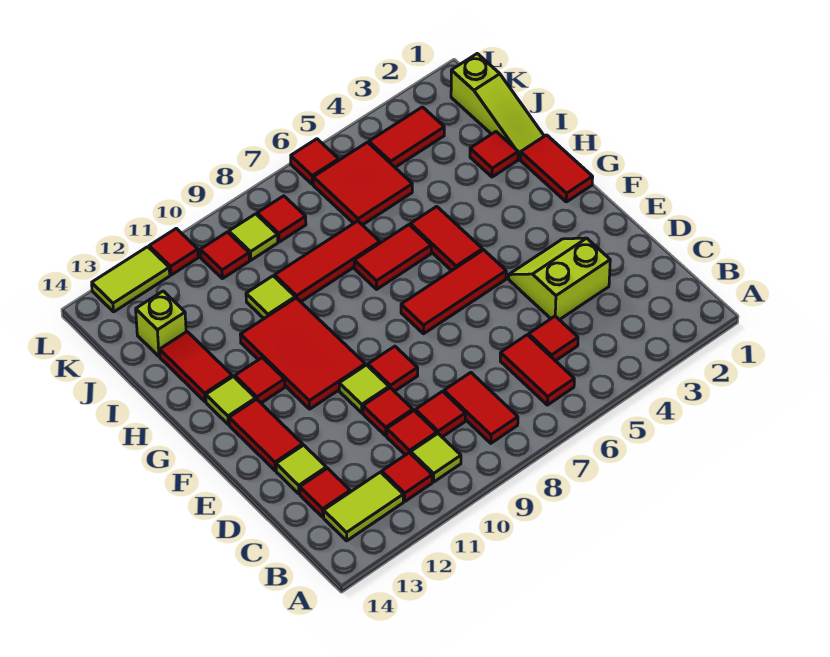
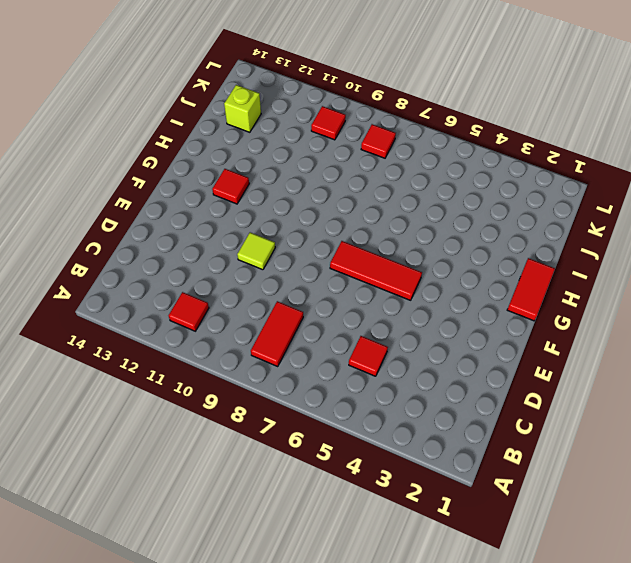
none -> red tile B6:C6 level 1
none -> lime tile B10 level 1
none -> lime tile B12:B13 level 1
none -> red tile C9 level 1

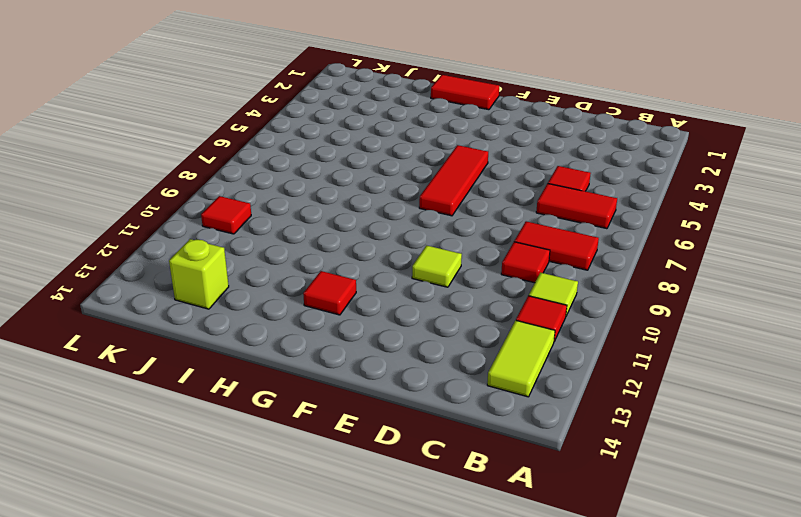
none -> red tile C10 level 1
none -> red tile C13 level 1
none -> lime slope D3:E4 level 1 top D
none -> red tile D10 level 1

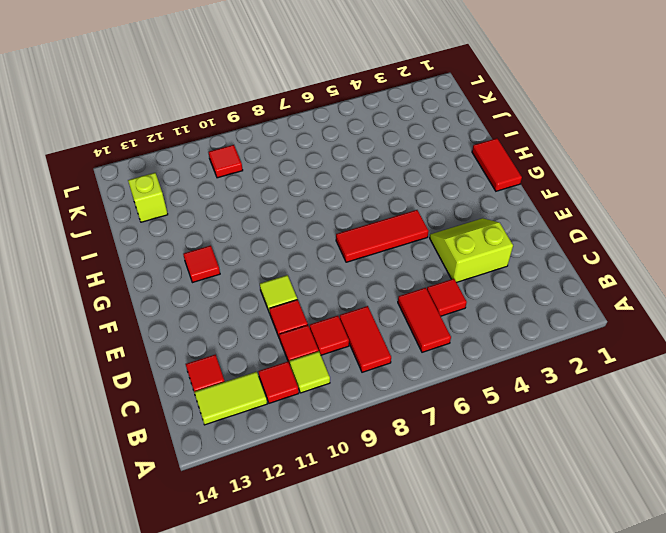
none -> lime tile D13 level 1
none -> red tile E9 level 1
none -> red tile E13:F13 level 1
none -> red tile F10:H11 level 1

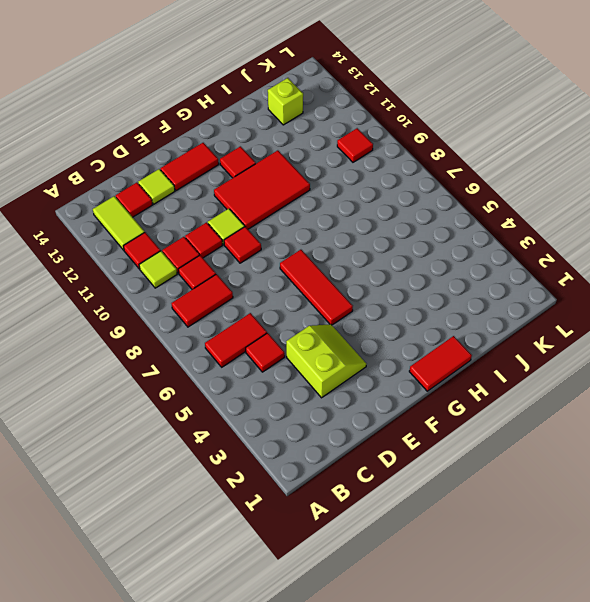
none -> red tile G5:H5 level 1
none -> lime tile G13 level 1
none -> red tile H6:H7 level 1
none -> red tile H13:I13 level 1

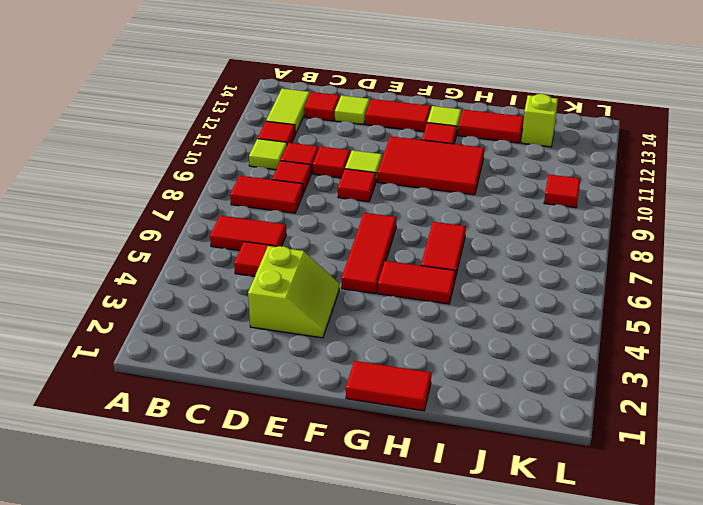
none -> lime slope I1:K1 level 1 top K
none -> red tile I2 level 1
none -> red tile I7:I9 level 1
none -> lime tile I10 level 1

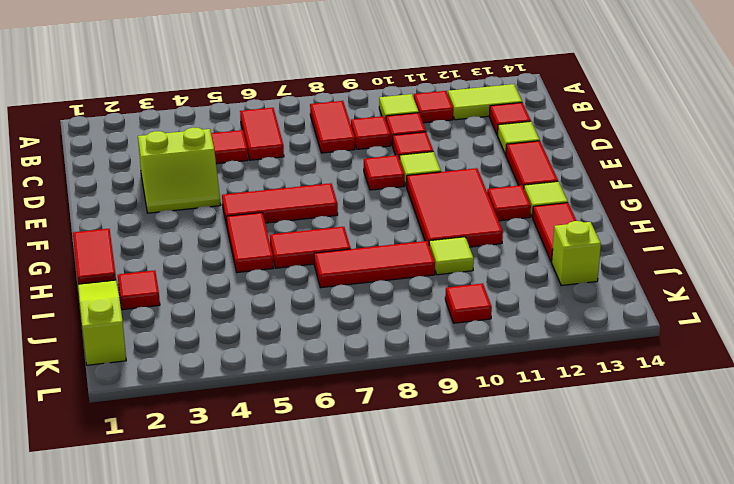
none -> red tile J5:K6 level 1
none -> red tile K3:K4 level 1
none -> red tile K8 level 1
none -> lime tile K9 level 1

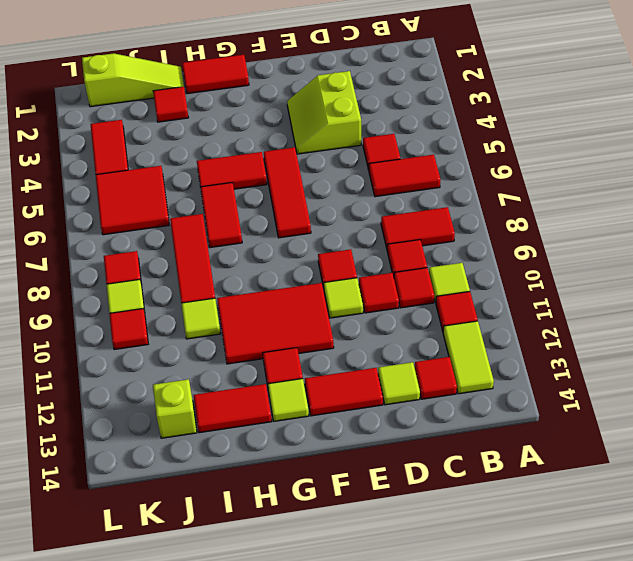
none -> red tile L6 level 1
none -> red tile L11 level 1
none -> lime tile L12:L13 level 1

